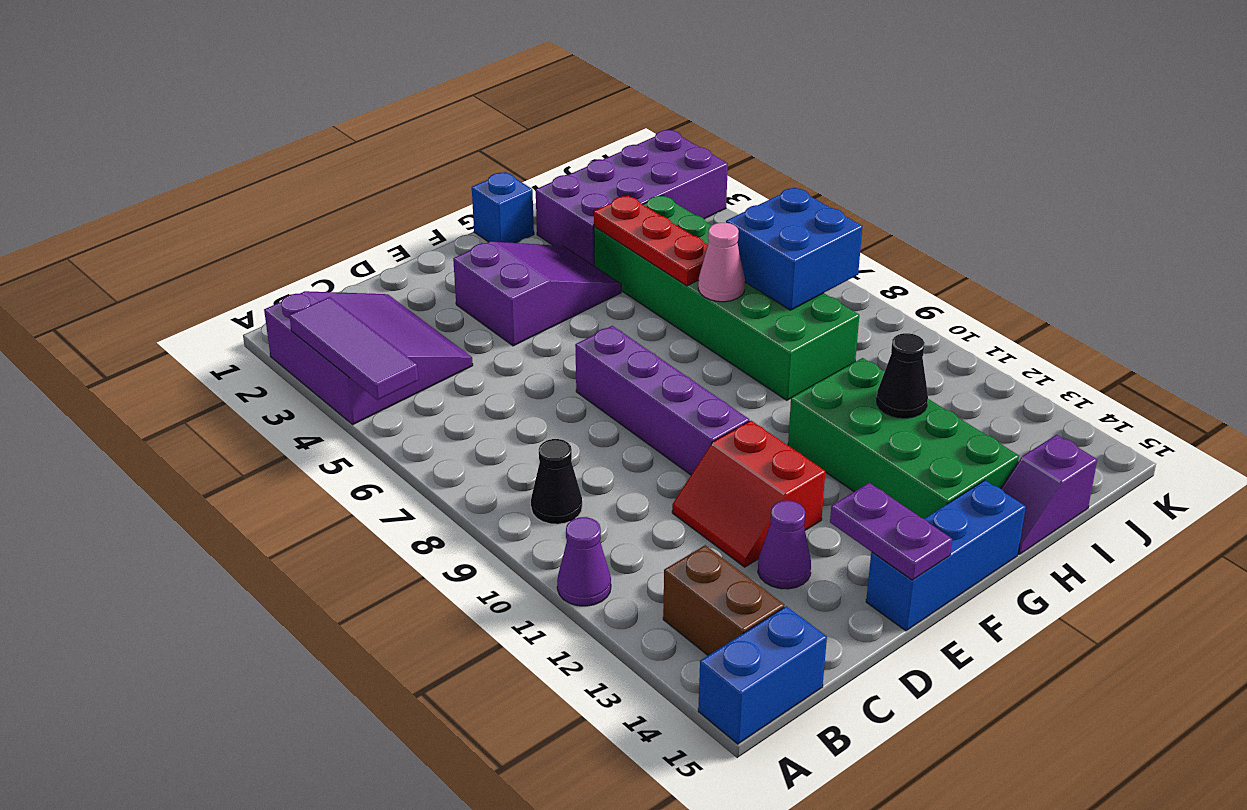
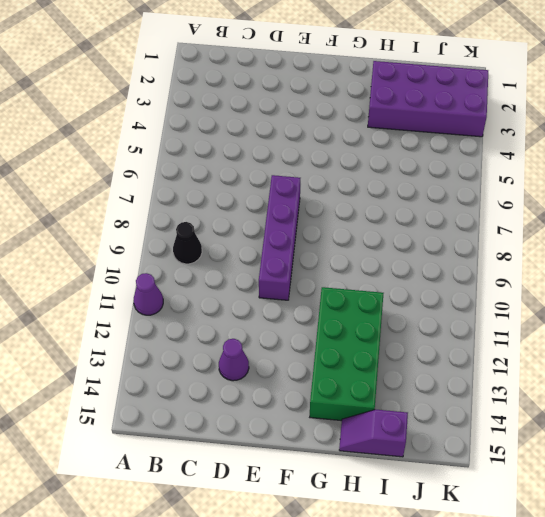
none -> purple slope A2:C4 level 1 top A
none -> blue brick A15:B15 level 1
none -> brown brick B13:B14 level 1

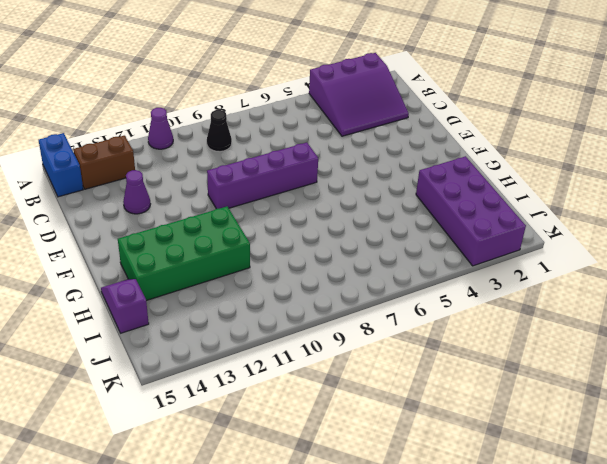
none -> red slope D11:E12 level 1 top E
none -> purple slope E3:G4 level 1 top E
none -> blue brick E15:G15 level 1

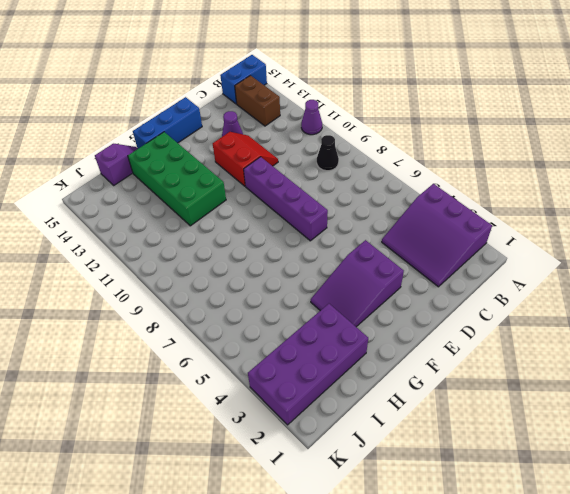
none -> blue brick G1 level 1
none -> green brick H4:I9 level 1
none -> purple tile A3:A5 level 2

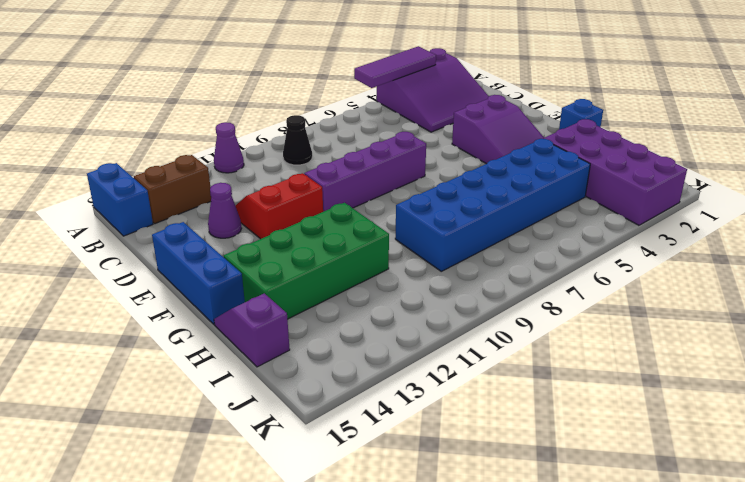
blue brick H4:I9 level 1 -> green brick H4:I9 level 1
none -> purple plate E14:E15 level 2
none -> red plate H4:H6 level 2
none -> pink cone H7 level 2

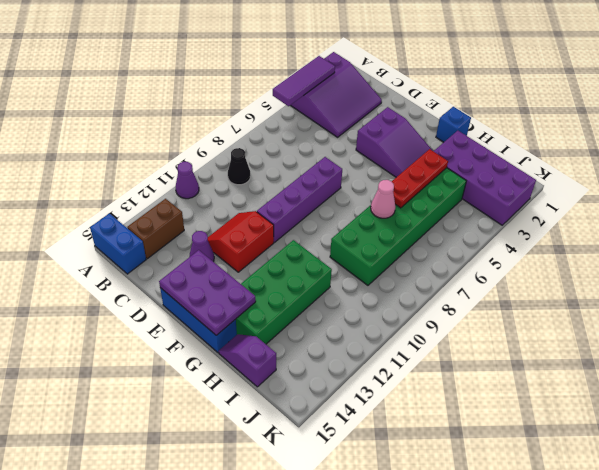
purple plate E14:G15 level 2 -> purple plate E14:E15 level 2
none -> black cone H12 level 2
none -> blue brick I7:J8 level 2

